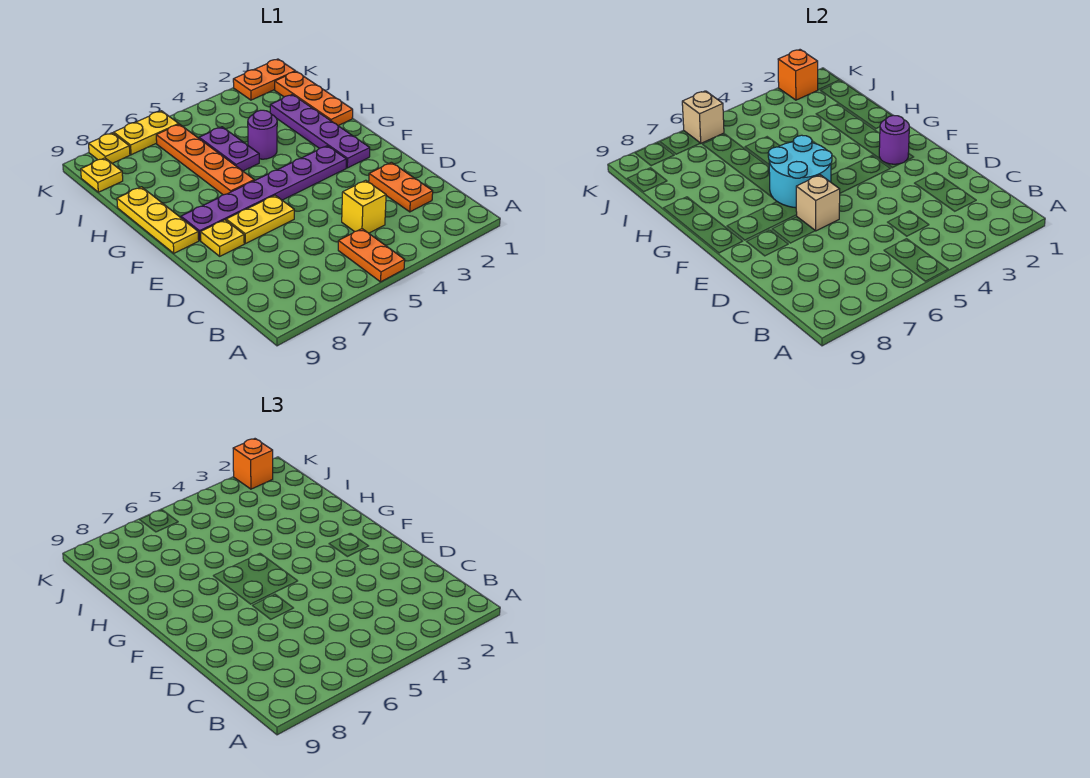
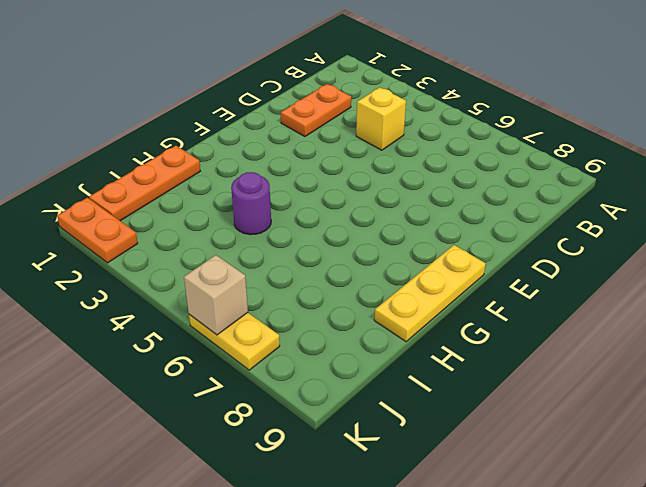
none -> orange plate A5:B5 level 1
none -> yellow plate E6:E7 level 1
none -> yellow plate E8 level 1

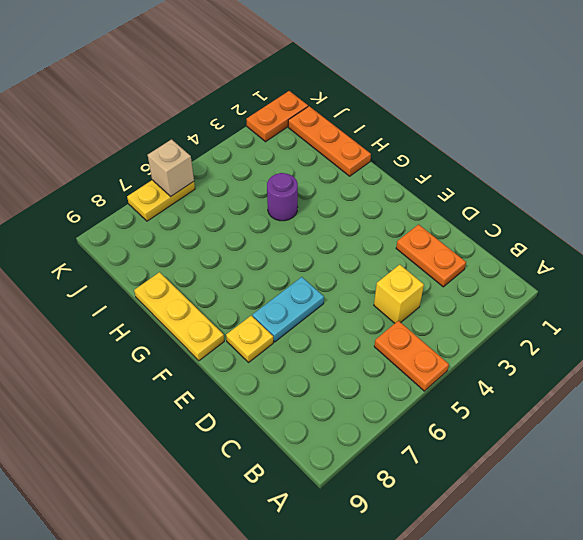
cyan plate E6:E7 level 1 -> yellow plate E6:E7 level 1
none -> purple plate F2:I2 level 1
none -> purple plate F3:F8 level 1
none -> orange plate G6:J6 level 1

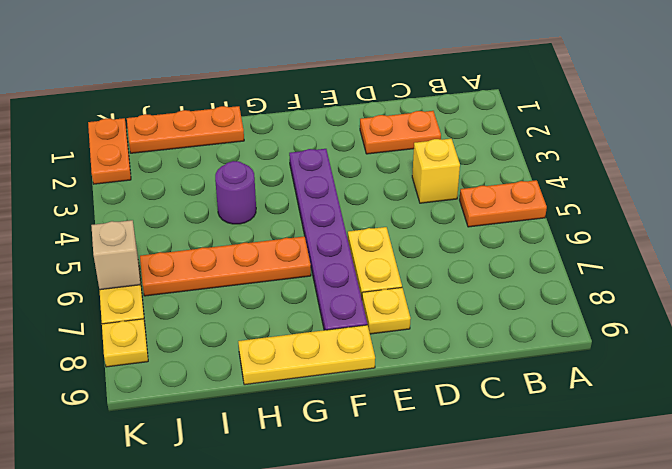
none -> purple plate F2:I2 level 1
none -> purple plate H5:I5 level 1
none -> yellow plate J9 level 1

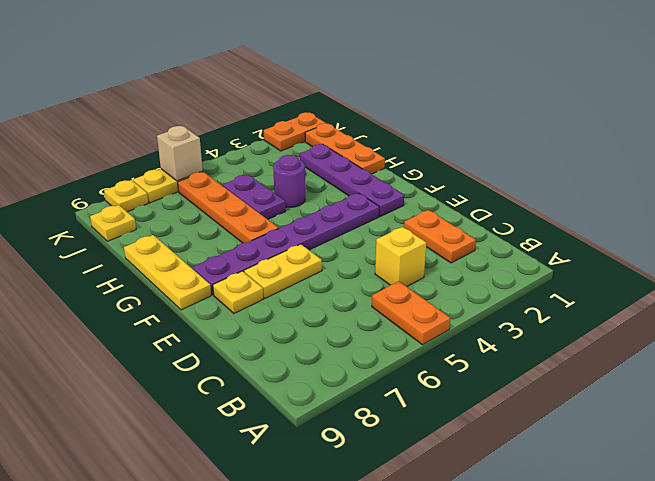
none -> tan brick E6 level 2
none -> purple round brick F2 level 2
none -> cyan round brick F5:G6 level 2

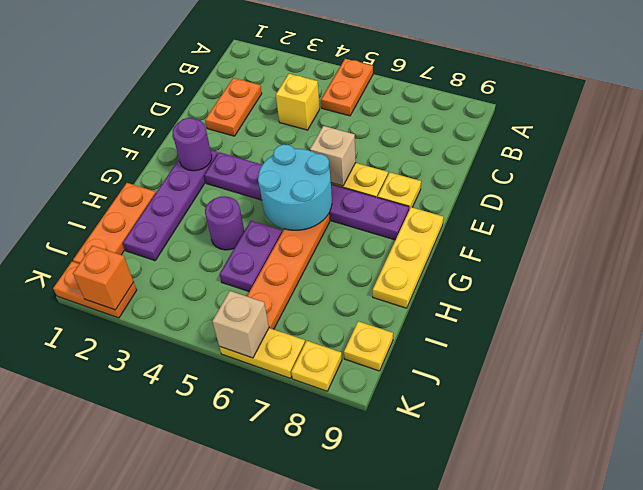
none -> orange brick K2 level 3

